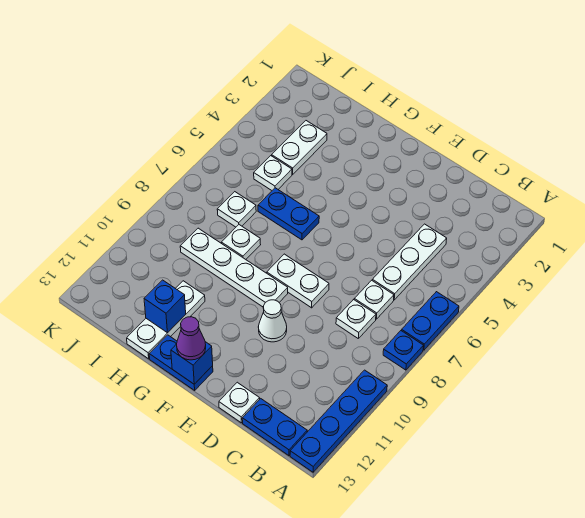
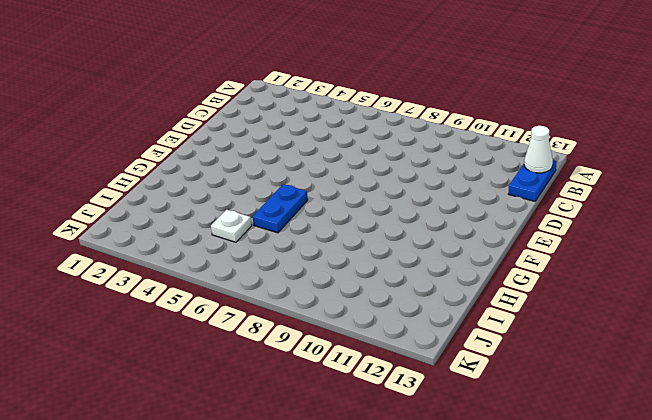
white cone B13 level 2 -> white cone E10 level 1
none -> blue plate A6:A7 level 1
none -> blue plate A8 level 1
none -> blue plate A10:A13 level 1

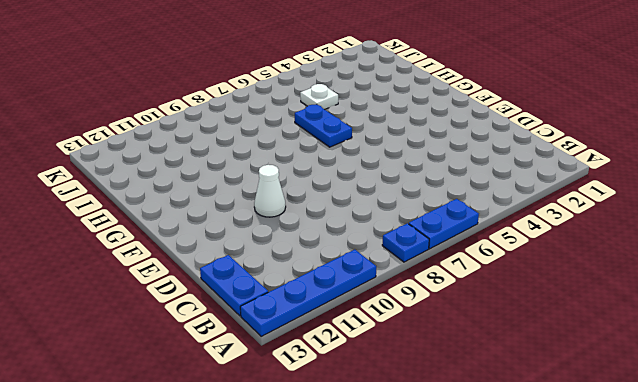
none -> white plate C4:C6 level 1
none -> white plate C7 level 1
none -> white plate C8 level 1

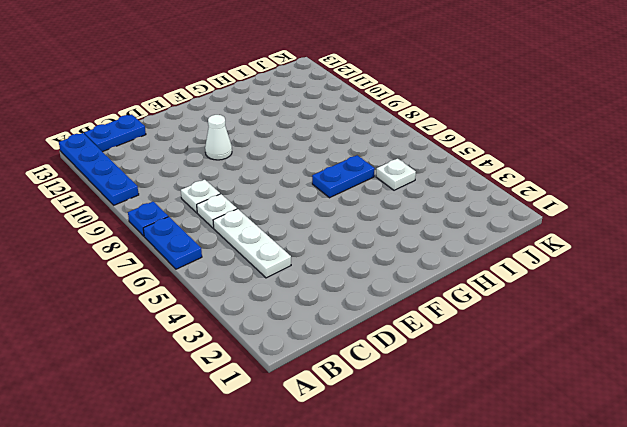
none -> white plate D13 level 1
none -> white plate E8:F8 level 1
none -> white plate F9:I9 level 1

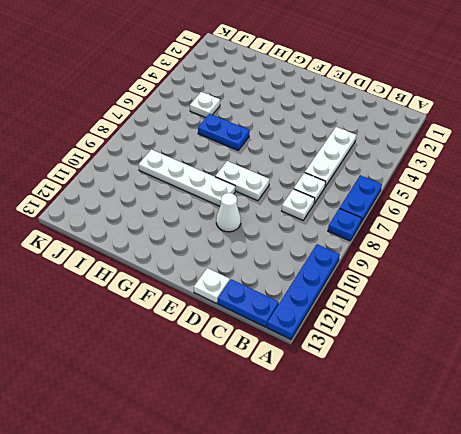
none -> blue plate F13:G13 level 1
none -> white plate H8 level 1
none -> white plate H11:H13 level 1

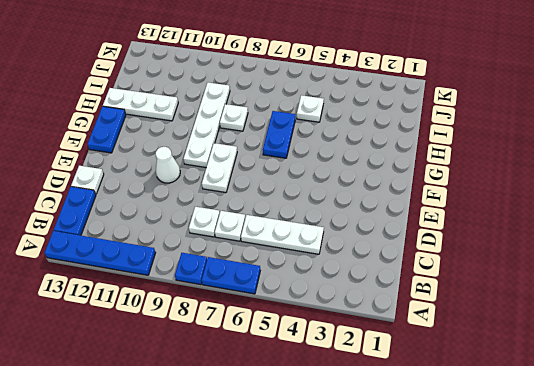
none -> white plate I3:I4 level 1
none -> white plate I7 level 1
none -> blue brick F13 level 2

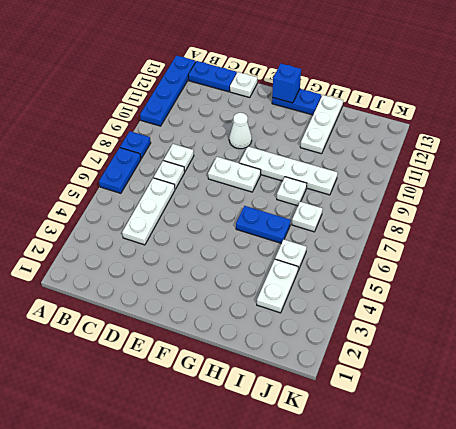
none -> blue brick H12 level 2
none -> purple cone F13 level 3

